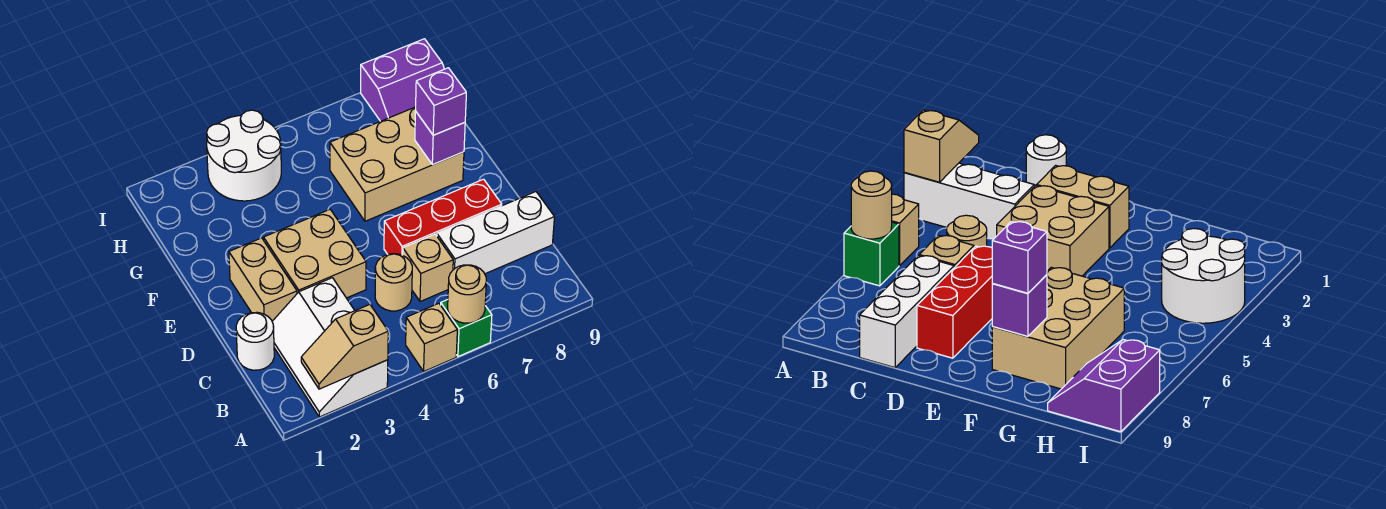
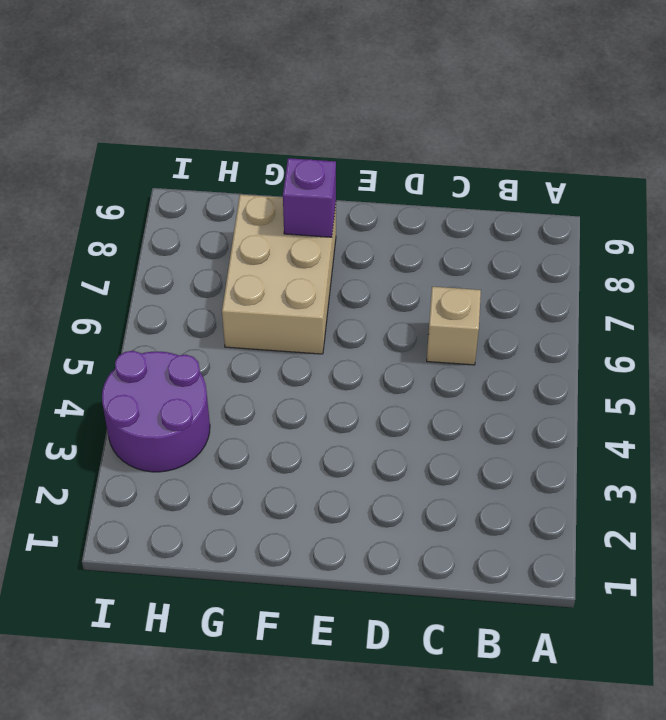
purple round brick H3:I4 level 1 -> white round brick H3:I4 level 1
none -> white slope A2:C3 level 1 top 3
none -> tan brick A5 level 1
none -> green brick A6 level 1

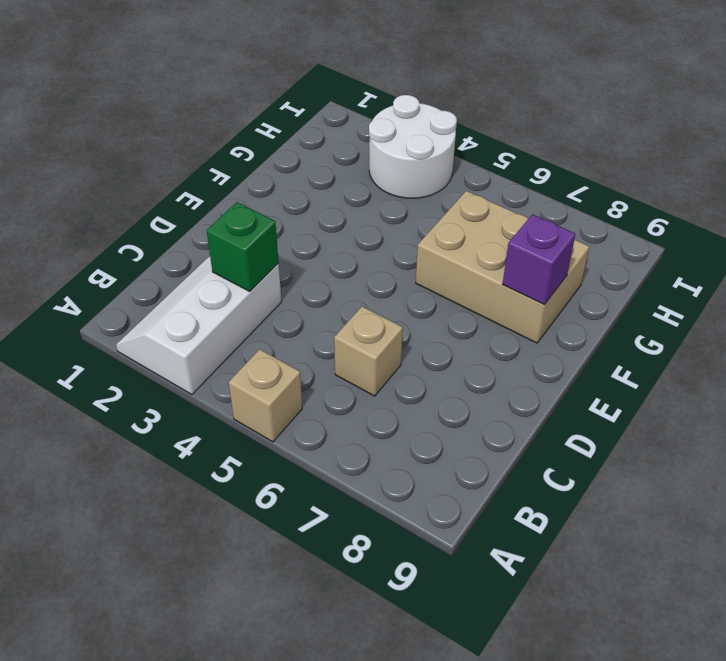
green brick C3 level 2 -> green brick A6 level 1
none -> white round brick C1 level 1
none -> tan round brick C5 level 1
none -> white brick C7:C9 level 1

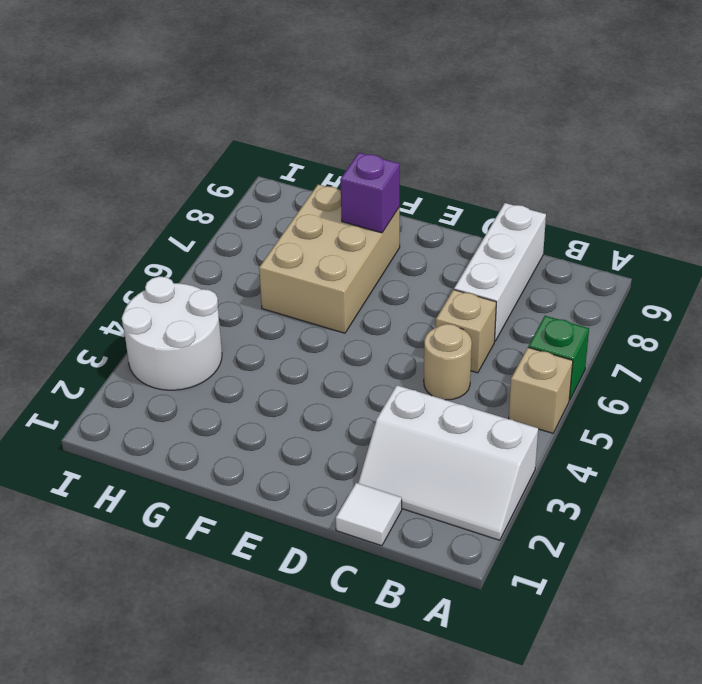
white tile C1 level 1 -> white round brick C1 level 1
none -> tan brick D2:E2 level 1
none -> tan brick D3:E4 level 1
none -> red brick D6:D8 level 1

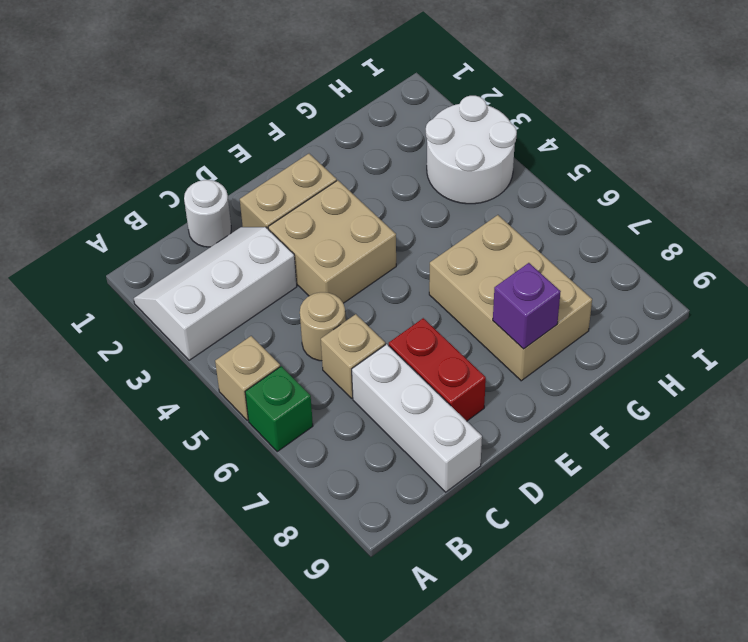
red brick D7:D8 level 1 -> red brick D6:D8 level 1
none -> purple slope H8:I9 level 1 top I
none -> tan slope A2:A3 level 2 top 3
none -> tan round brick A6 level 2

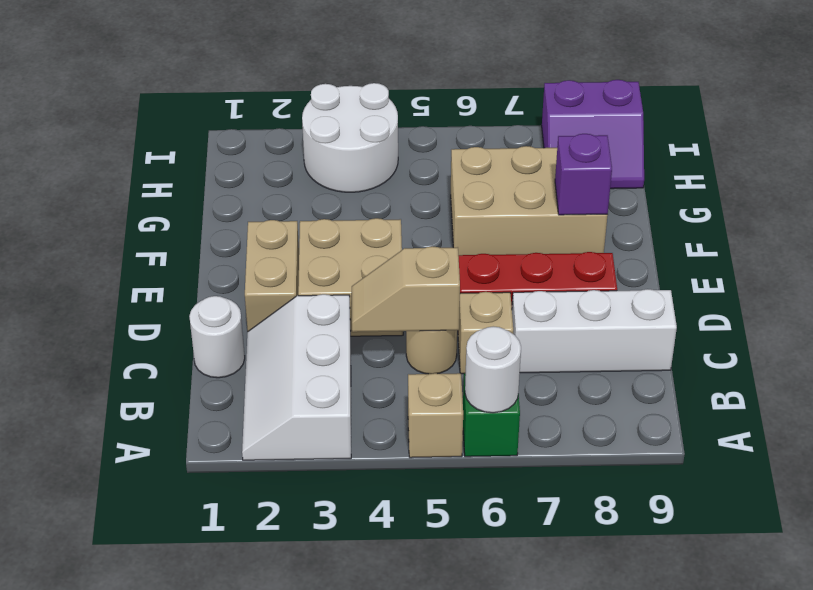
white round brick A6 level 2 -> tan round brick A6 level 2
tan slope C4:C5 level 2 top 5 -> tan slope A2:A3 level 2 top 3
none -> purple brick F8 level 3

